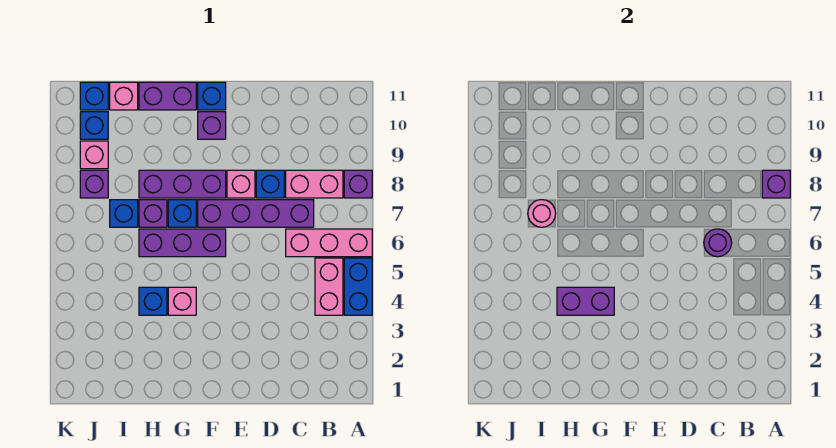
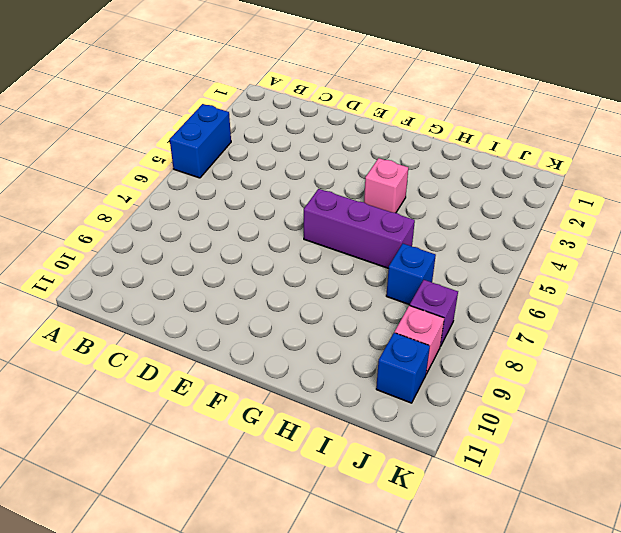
none -> pink brick A6:C6 level 1
none -> purple brick A8 level 1
none -> pink brick B4:B5 level 1

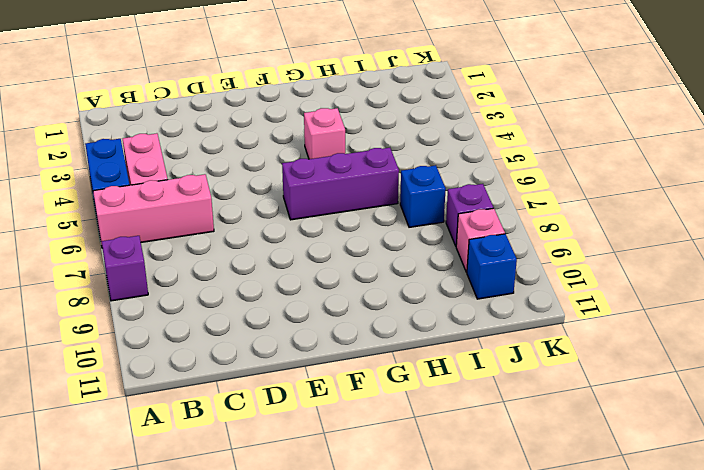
none -> pink brick B8:C8 level 1
none -> purple brick C7:F7 level 1
none -> blue brick D8 level 1

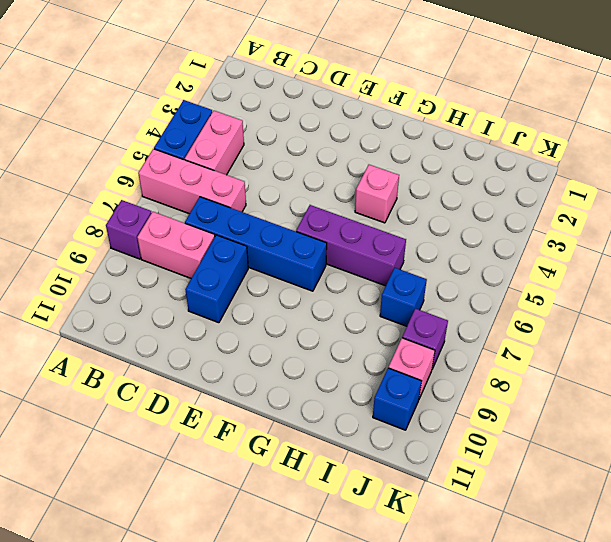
blue brick C7:F7 level 1 -> purple brick C7:F7 level 1
blue brick D8:D9 level 1 -> blue brick D8 level 1
none -> pink brick E8 level 1
none -> purple brick F8:H8 level 1
none -> purple brick F10 level 1

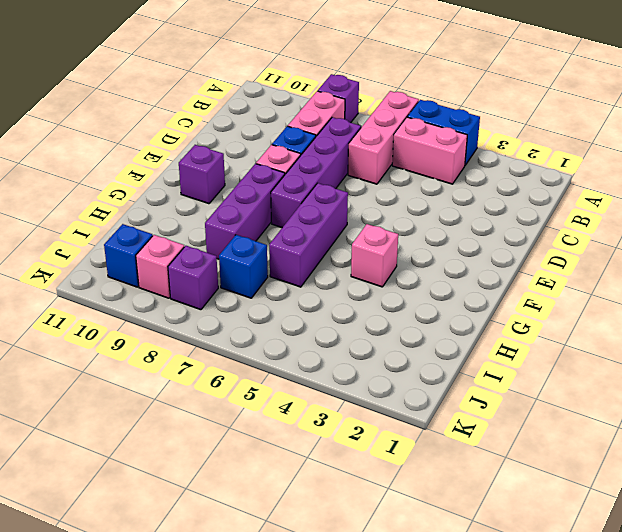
none -> blue brick F11 level 1
none -> blue brick G7 level 1
none -> purple brick G11:H11 level 1

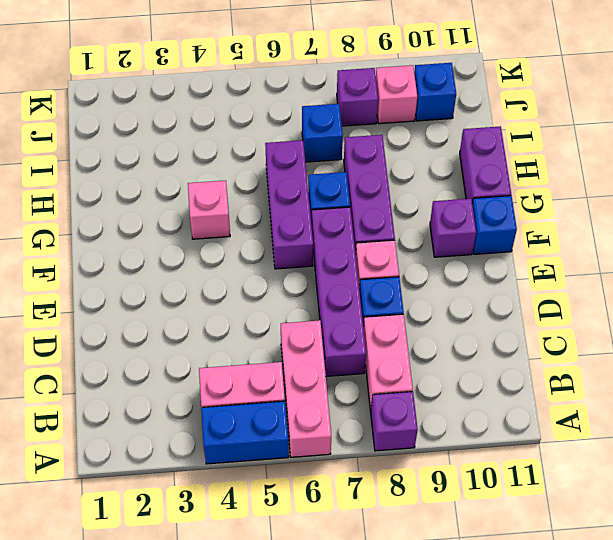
none -> blue brick H4 level 1
none -> purple brick H7 level 1
none -> pink brick I11 level 1

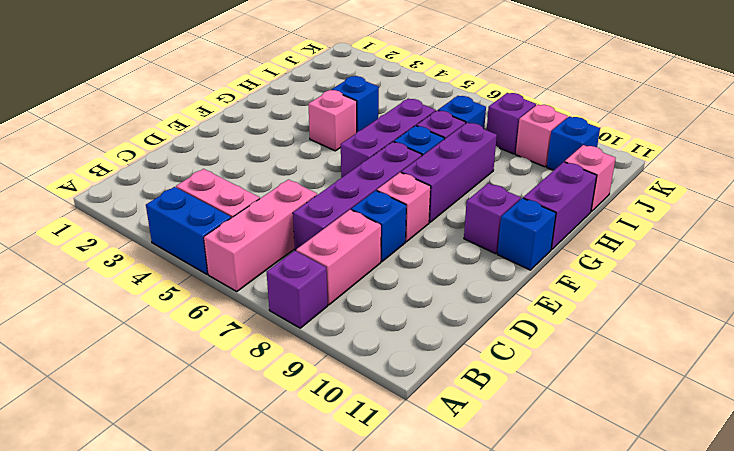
none -> blue brick J11 level 1
none -> purple brick A8 level 2
none -> purple round brick C6 level 2

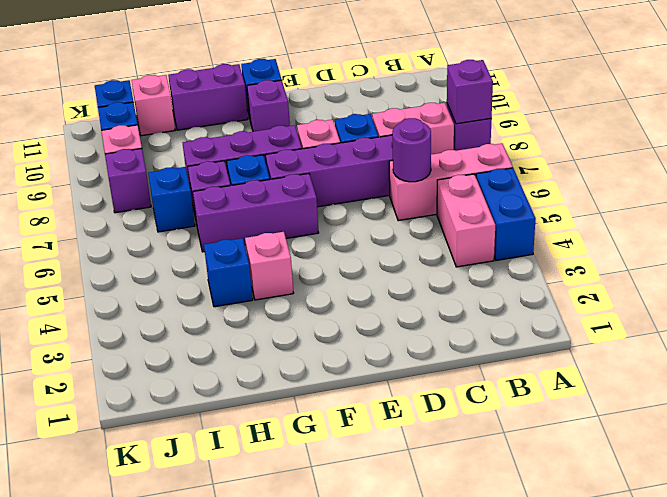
none -> purple brick G4:H4 level 2
none -> pink round brick I7 level 2

